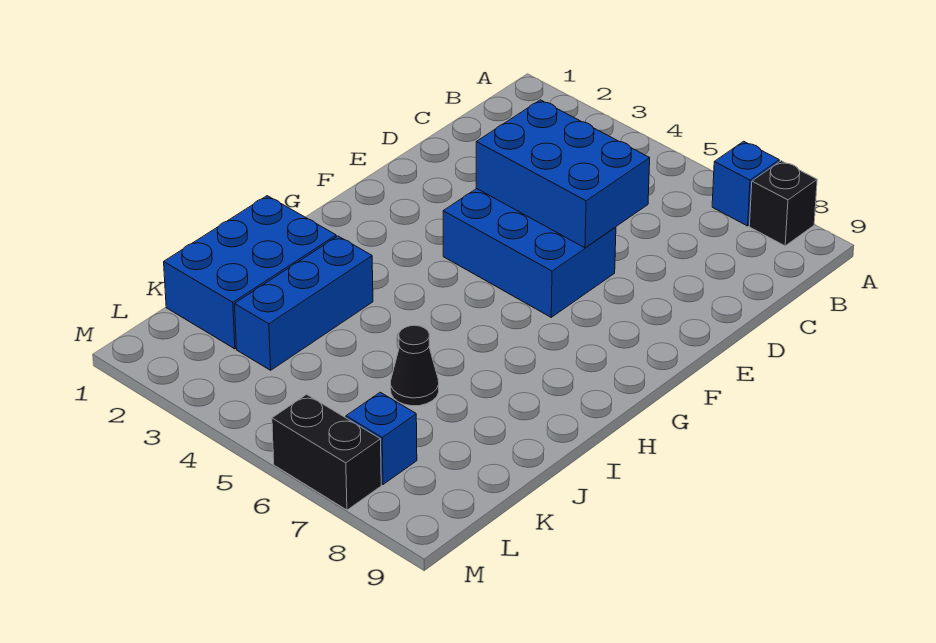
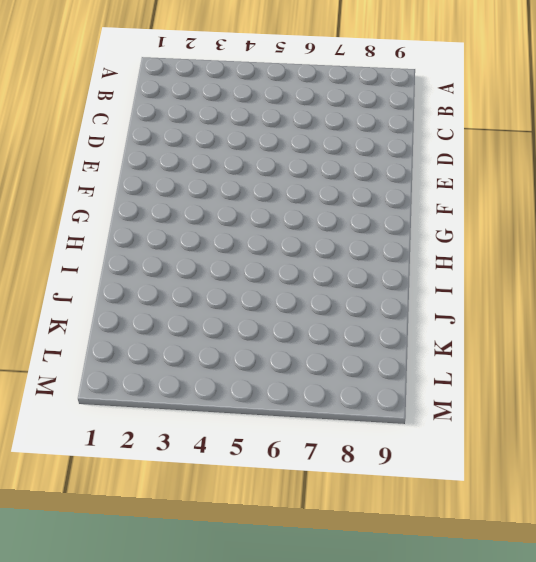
none -> blue brick A7 level 1
none -> black brick A8 level 1

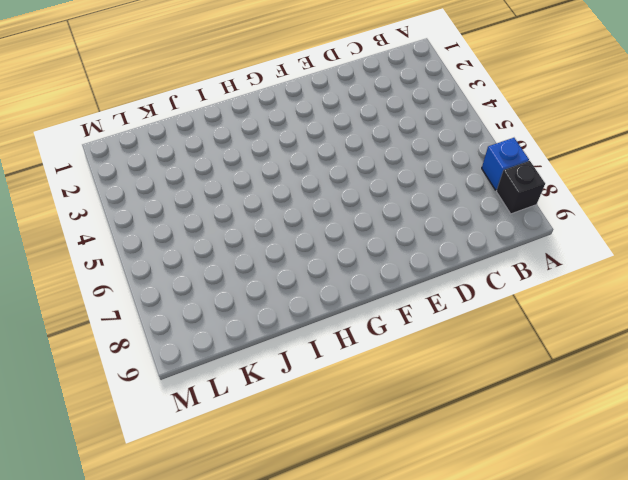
none -> blue brick E4:F6 level 1
none -> blue brick I1:K2 level 1

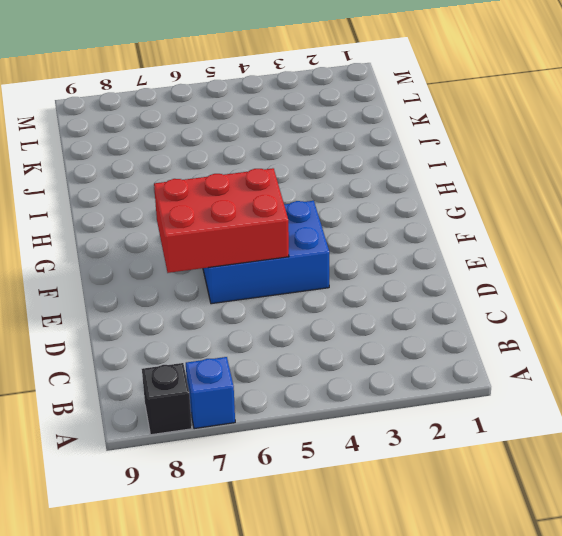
red brick E5:F7 level 2 -> blue brick D4:E6 level 2
none -> blue brick I1:K2 level 1
none -> blue brick I3:K3 level 1

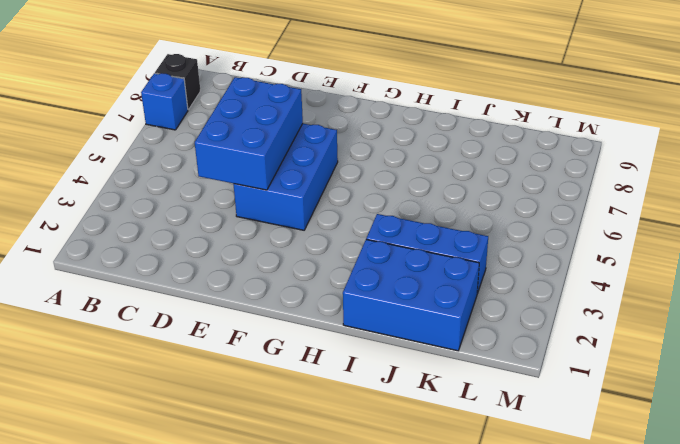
none -> black cone J6 level 1
none -> blue brick L7 level 1

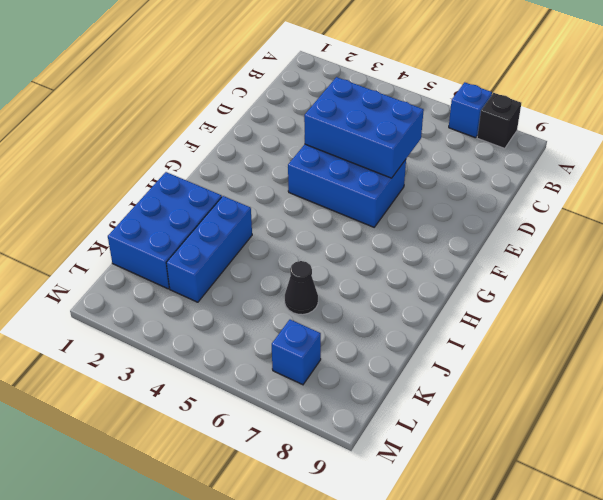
none -> black brick M6:M7 level 1

